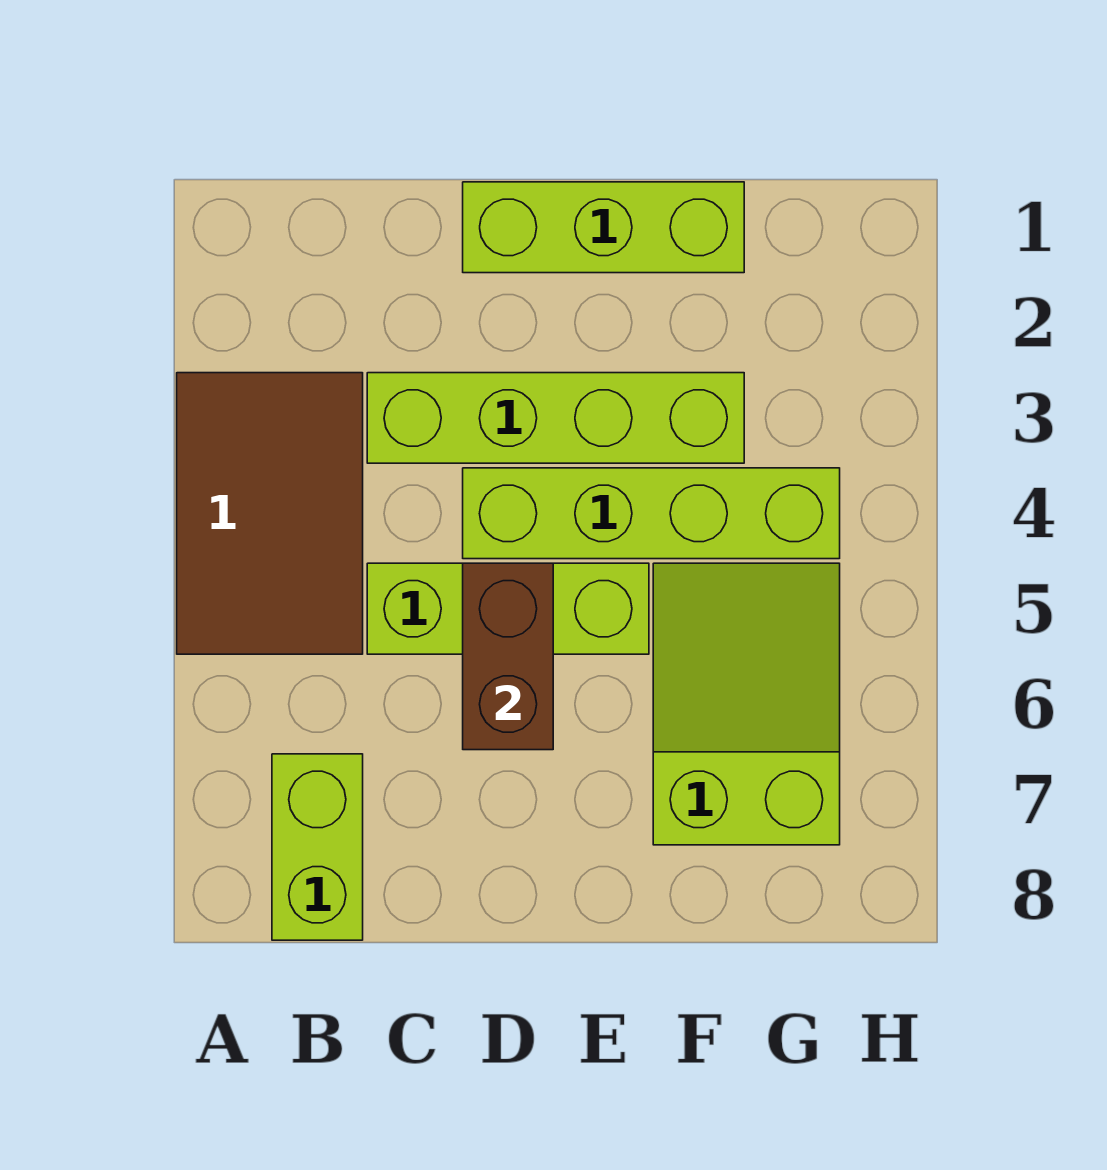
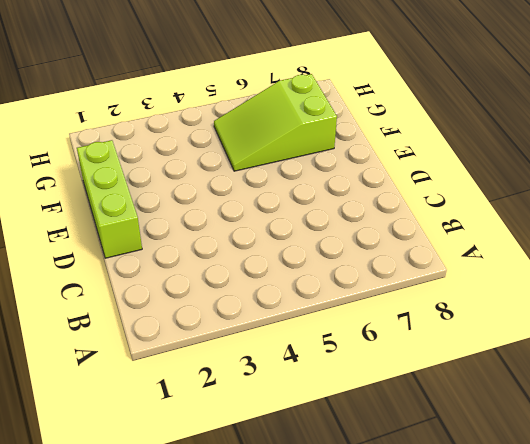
none -> brown tile A3:B5 level 1
none -> lime brick B7:B8 level 1

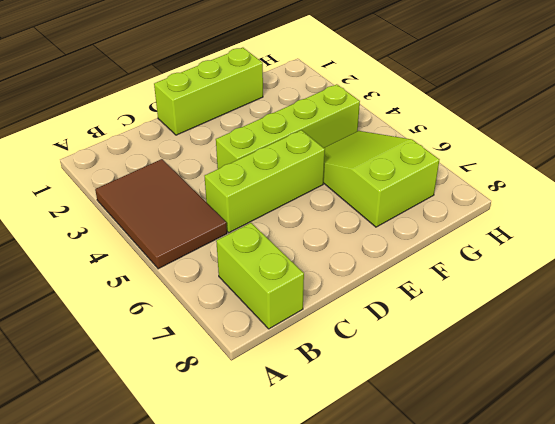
none -> lime brick C3:F3 level 1
none -> brown brick D5:D6 level 2

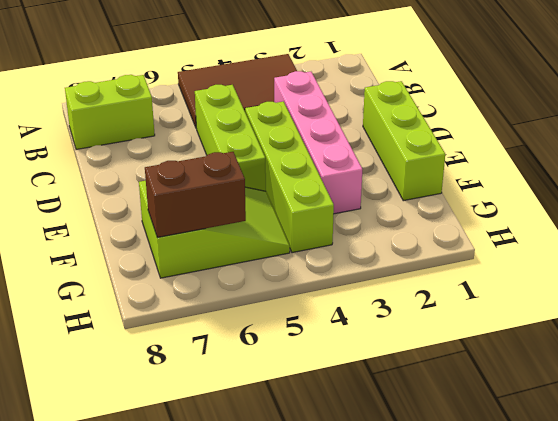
pink brick C3:F3 level 1 -> lime brick C3:F3 level 1
brown brick G6:G7 level 2 -> brown brick D5:D6 level 2

